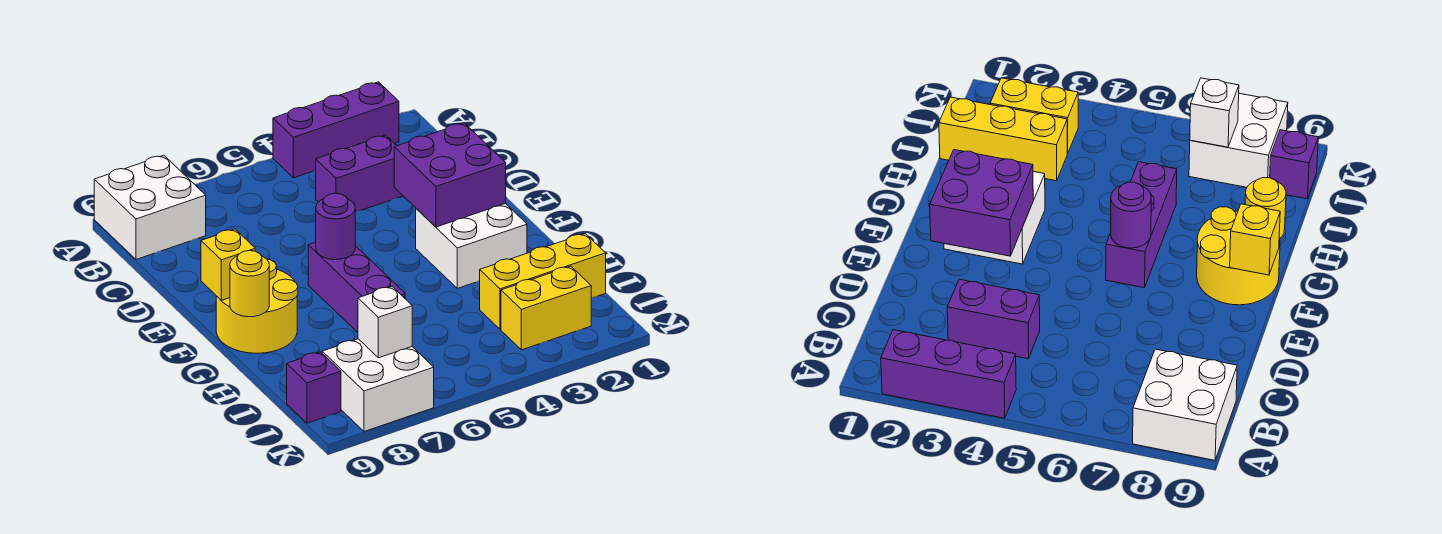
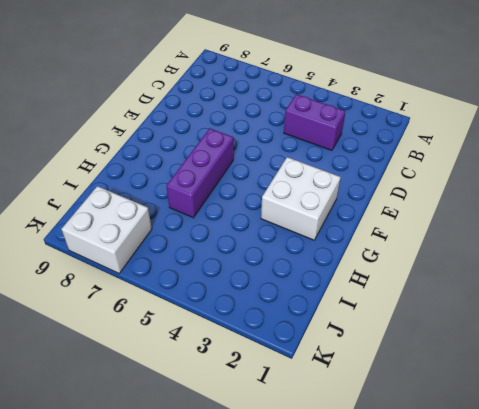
none -> purple brick A2:A4 level 1
none -> white brick A8:B9 level 1
none -> yellow round brick F8:G9 level 1

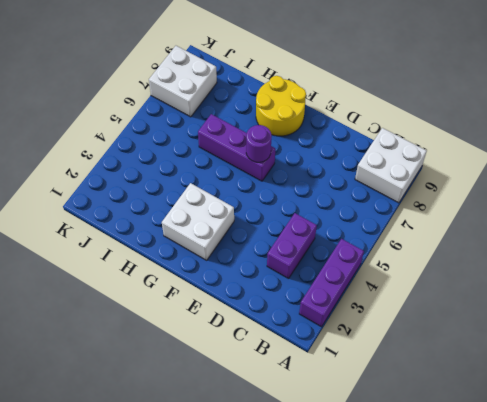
none -> yellow brick I1:I3 level 1
none -> yellow brick J2:J3 level 1
none -> purple brick J9 level 1

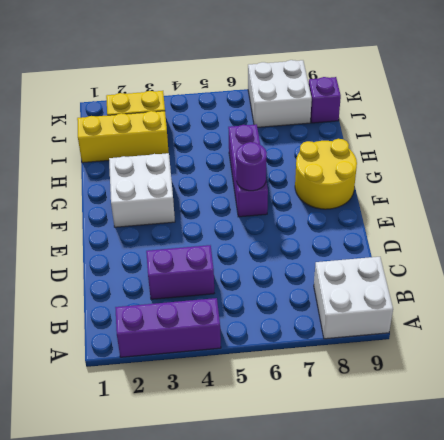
none -> purple brick E2:F3 level 2
none -> yellow brick F9 level 2
none -> yellow round brick G9 level 2

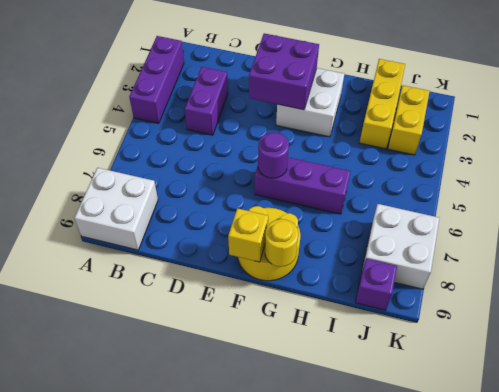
none -> white brick J7 level 2

